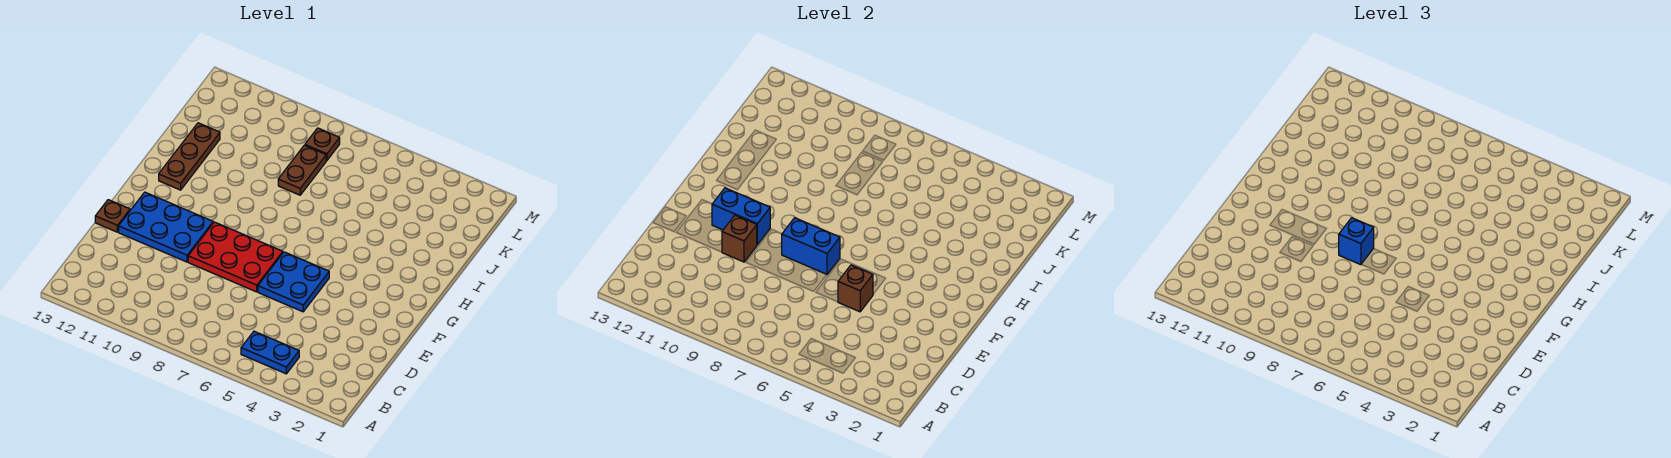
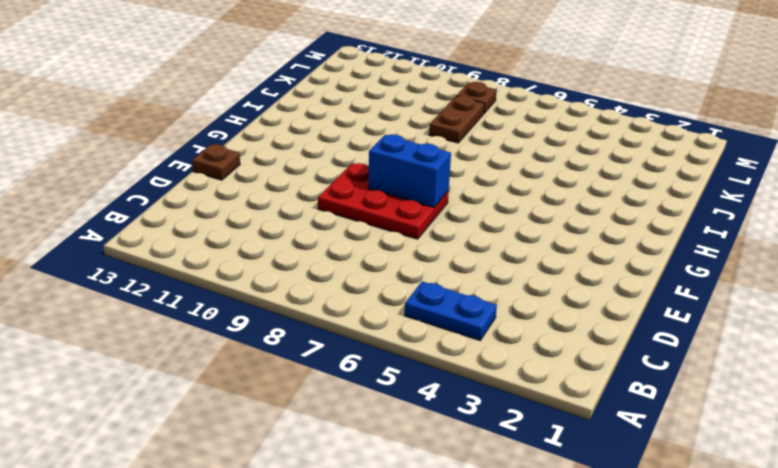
none -> blue plate E5:F6 level 1
none -> blue plate E10:F12 level 1
none -> brown plate H12:J12 level 1

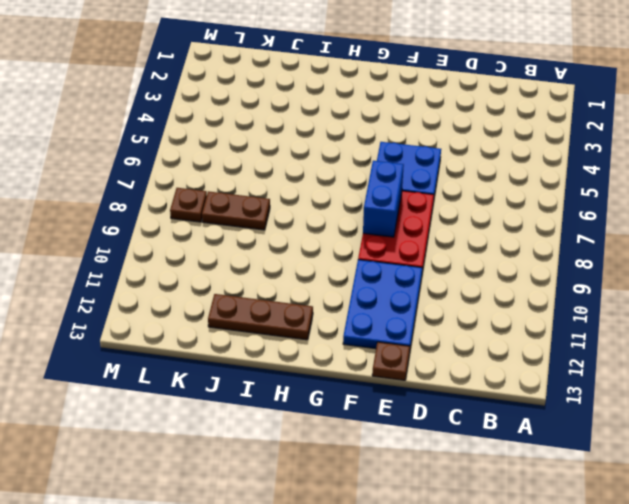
none -> blue plate B4:B5 level 1
none -> brown brick E5 level 2
none -> brown brick E10 level 2

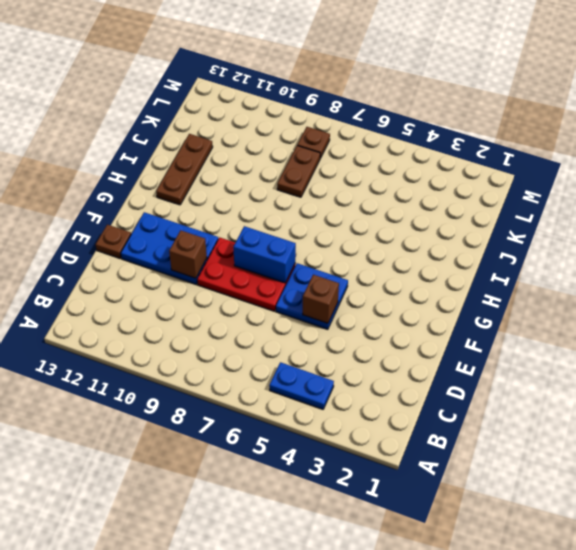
none -> blue brick F10:F11 level 2
none -> blue brick F8 level 3

